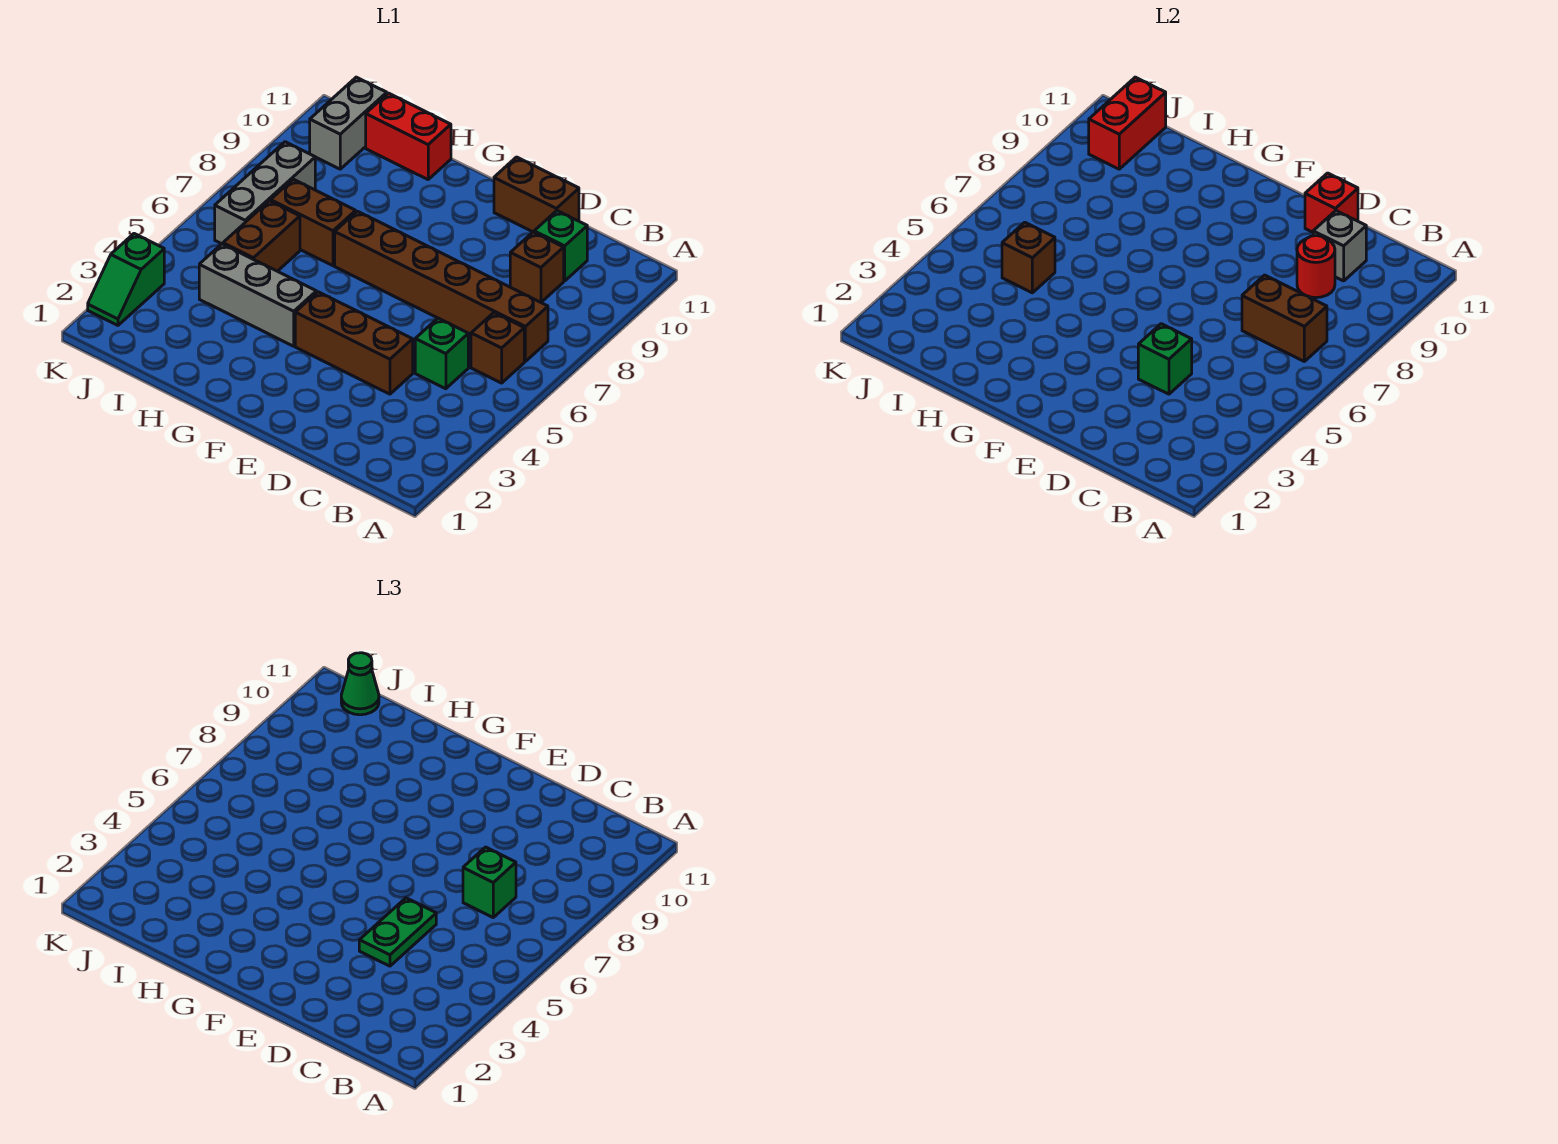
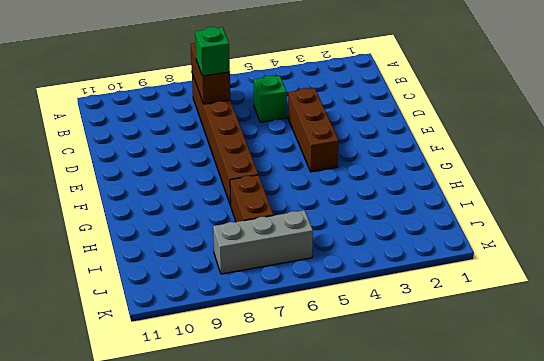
none -> brown brick B6 level 1
none -> brown brick C9 level 1
none -> green brick C10 level 1

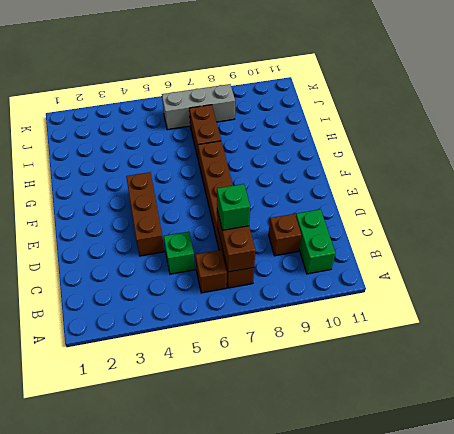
green brick B10:C10 level 1 -> green brick C10 level 1
none -> brown brick D11:E11 level 1
none -> grey brick G4:I4 level 1
none -> red brick H11:I11 level 1

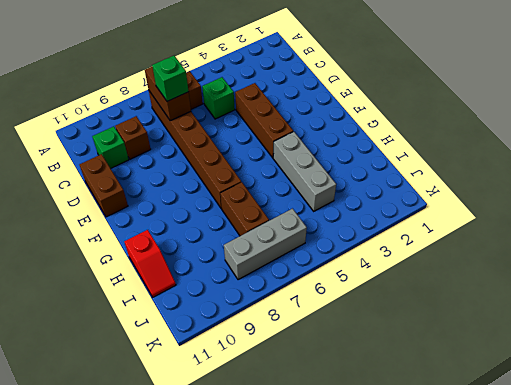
red slope H11:I11 level 1 top H -> red brick H11:I11 level 1
none -> brown brick I5:I6 level 1
none -> grey brick J10:J11 level 1
none -> green slope K2:K3 level 1 top 3

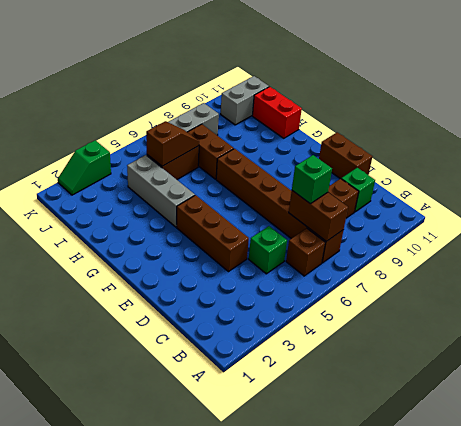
brown slope I5:I6 level 2 top 5 -> brown brick I5 level 2
none -> red round brick C9 level 2
none -> grey brick C10 level 2
none -> green brick D4 level 2

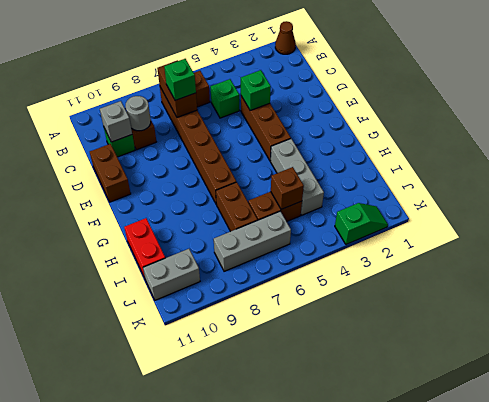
brown cone A1 level 1 -> none
grey round brick C9 level 2 -> red round brick C9 level 2
none -> red brick D11 level 2
none -> red brick J10:J11 level 2
none -> green plate D4:D5 level 3

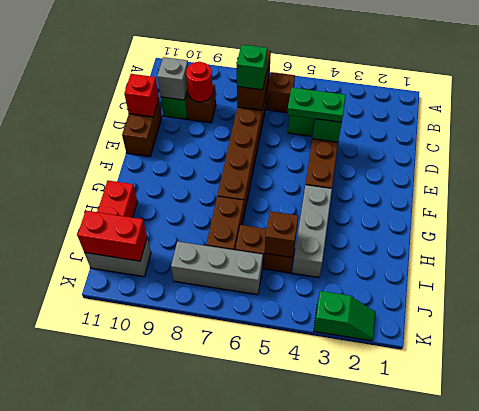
none -> green cone J11 level 3

